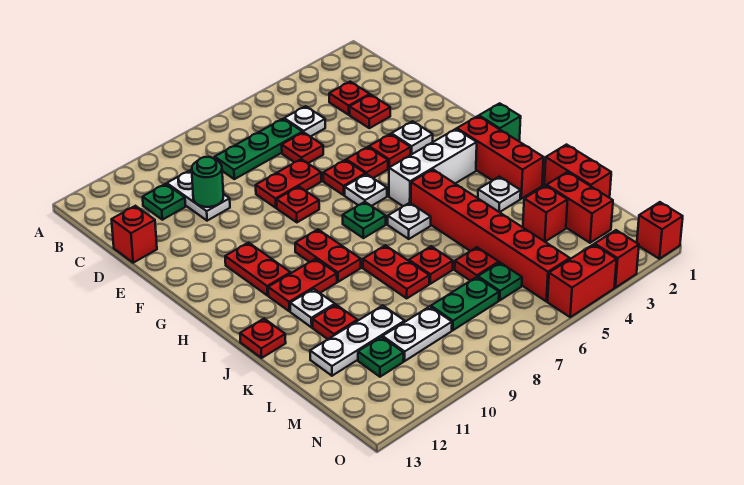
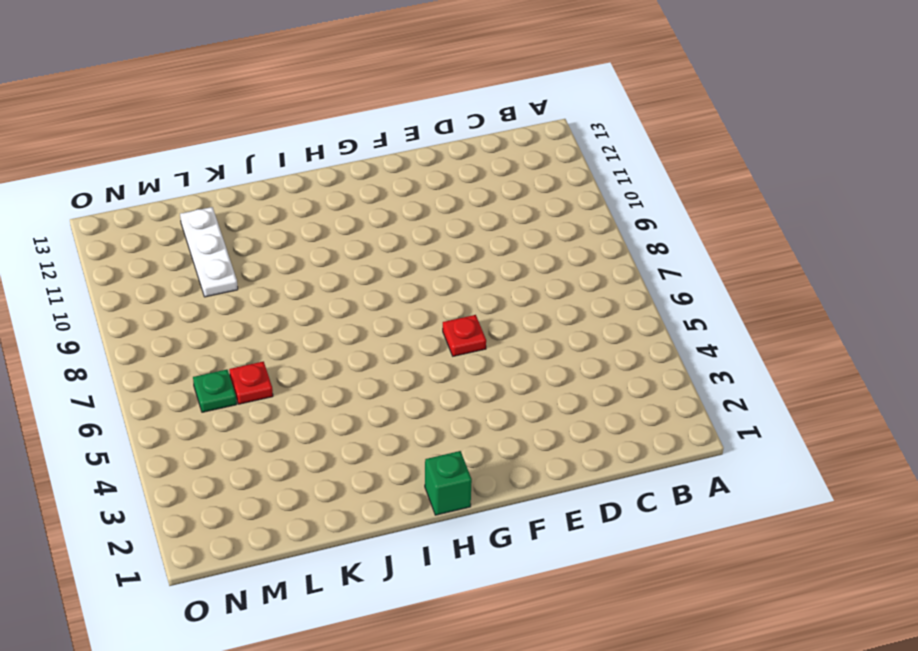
none -> red plate C3 level 1
none -> white plate C5 level 1
none -> green plate C6:C8 level 1
none -> white plate C10:D10 level 1

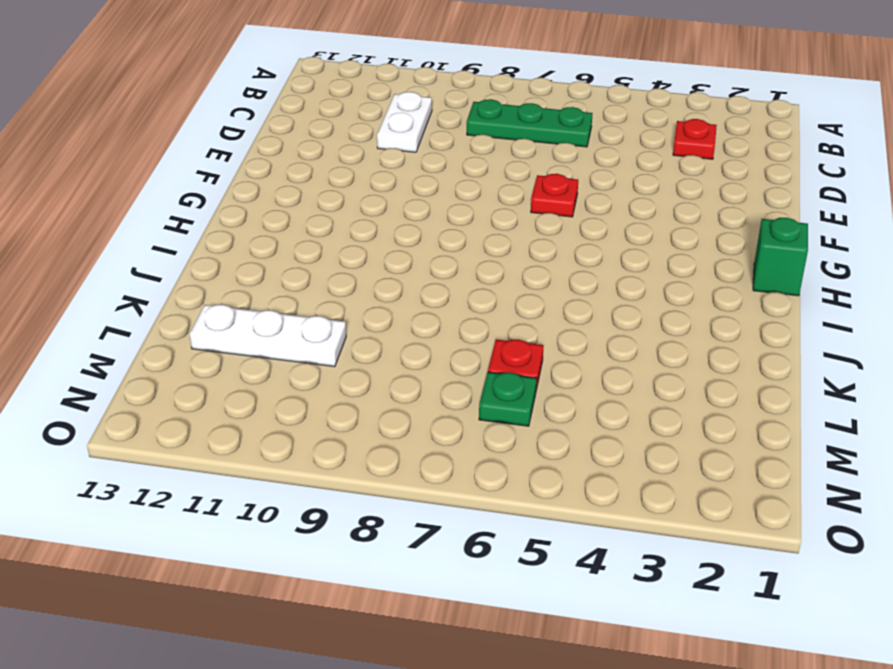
none -> white plate C5 level 1
none -> green plate C11 level 1
none -> red plate D3 level 1
none -> red plate D6 level 1

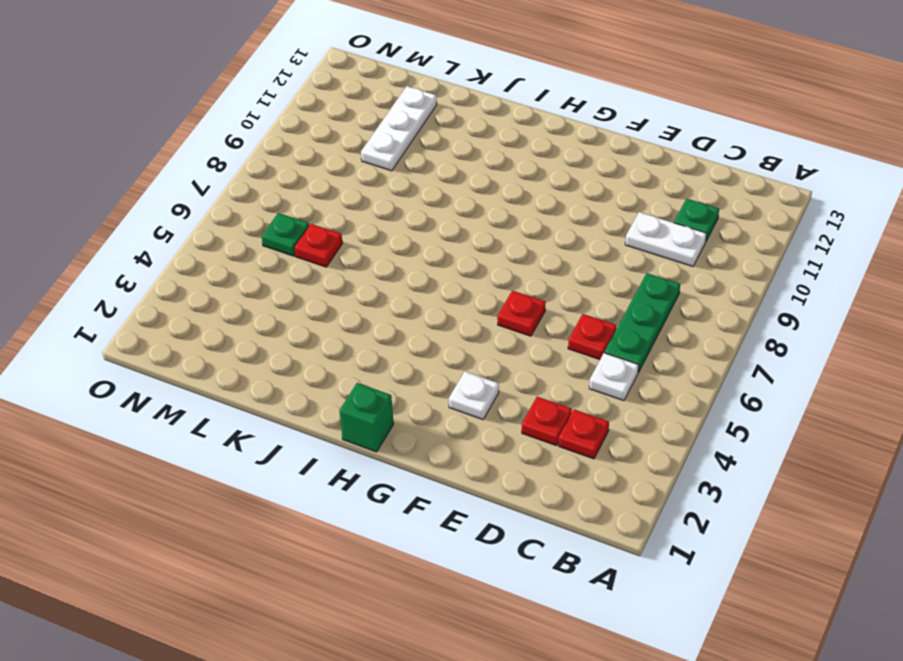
none -> red brick D13 level 1
none -> red plate E7:E8 level 1
none -> red plate F4 level 1
none -> red plate F5 level 1

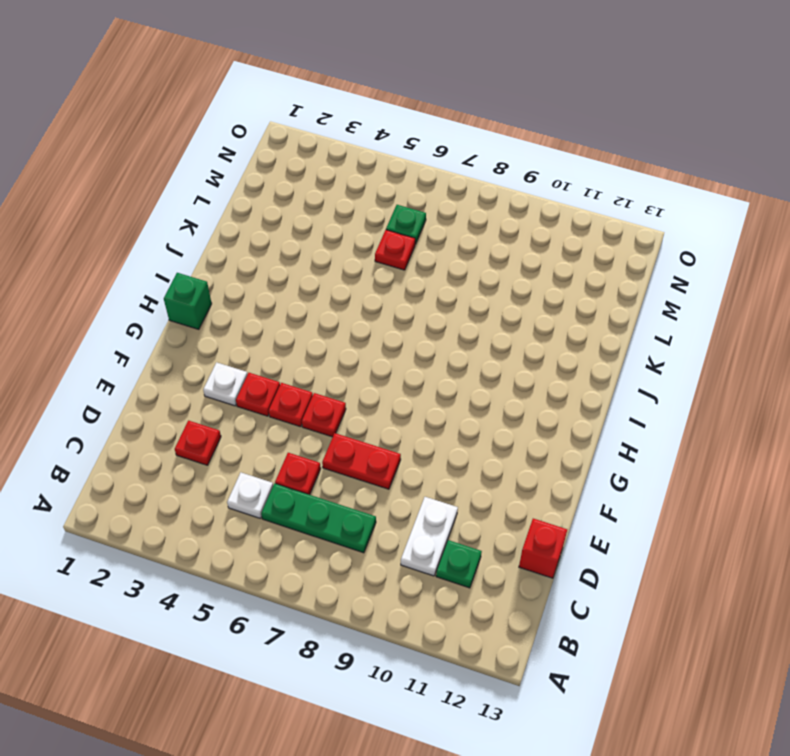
none -> red plate C3 level 1
none -> red plate F8 level 1
none -> white plate G6 level 1
none -> red plate G11:H11 level 1

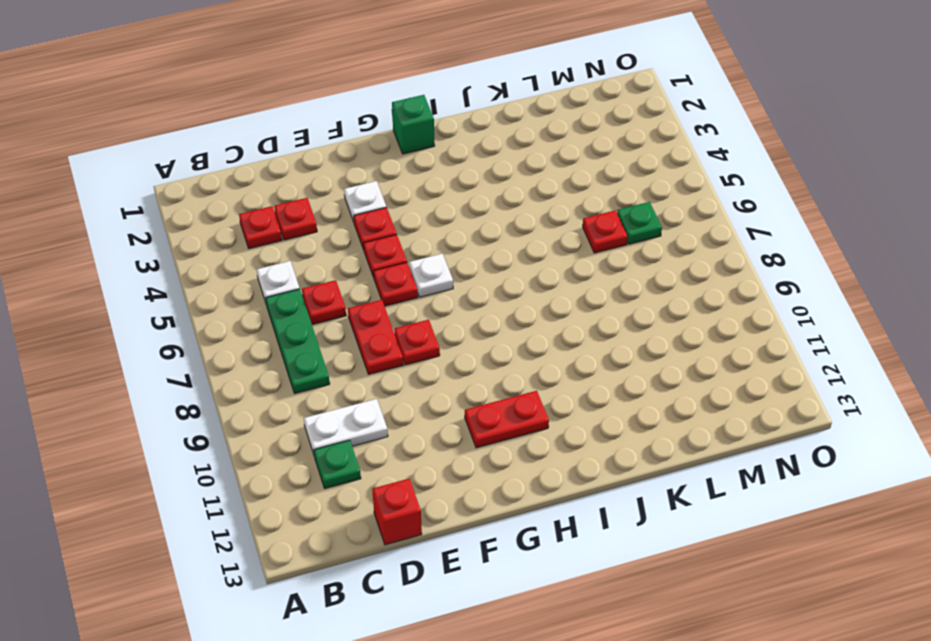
none -> red brick H2:J2 level 1
none -> white brick H3:H5 level 1
none -> green plate H7 level 1
none -> red plate H9:I9 level 1

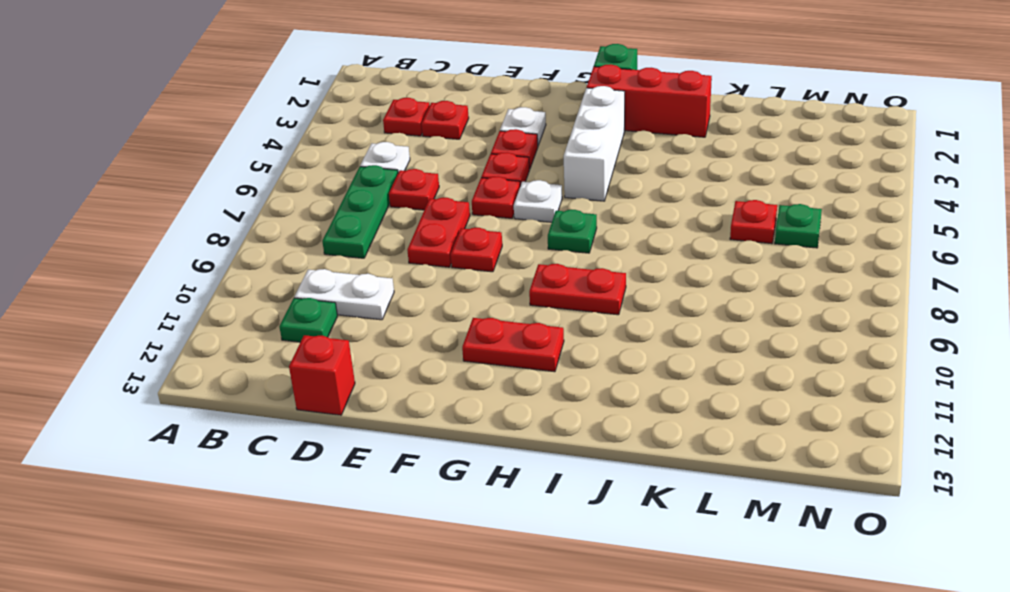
none -> red brick I5:N5 level 1
none -> white plate I6 level 1
none -> red plate I10:I11 level 1
none -> white plate J3 level 1

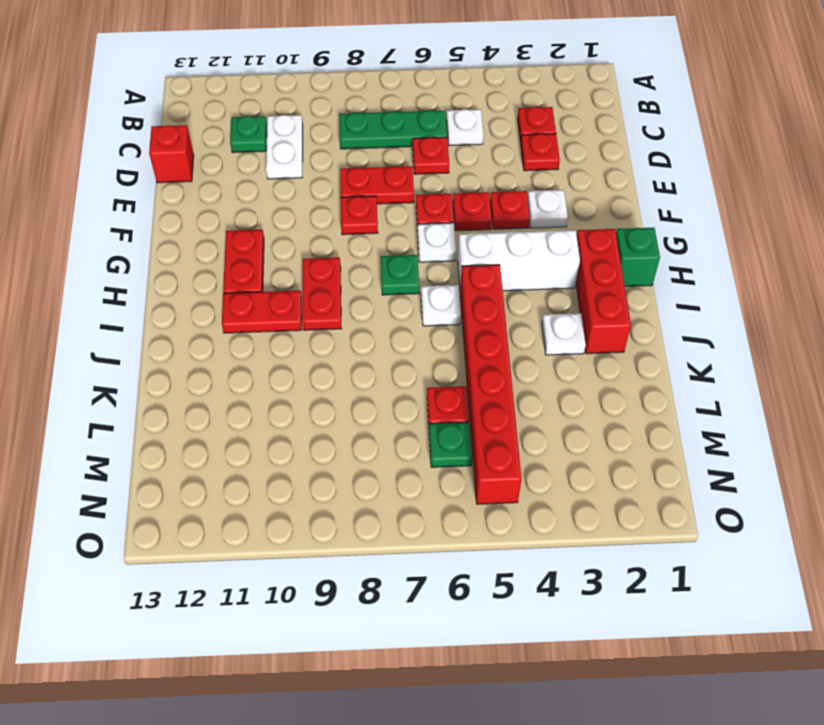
none -> red plate J8:K8 level 1
none -> white plate J11 level 1
none -> red plate J13 level 1
none -> red brick K1:L1 level 1

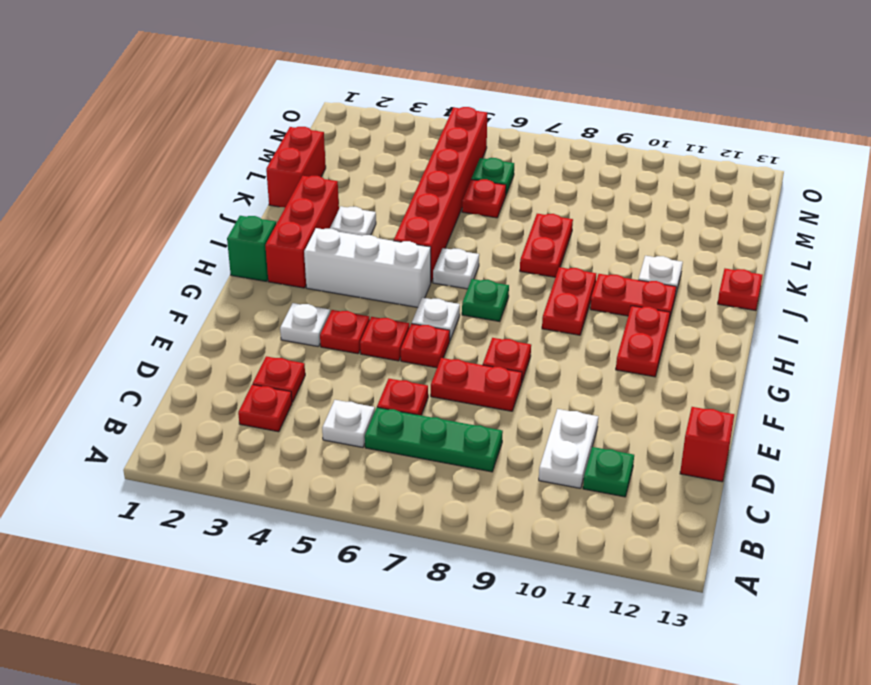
none -> red plate K7 level 1
none -> red plate K11 level 1
none -> red brick L2:M2 level 1
none -> red brick L3 level 1

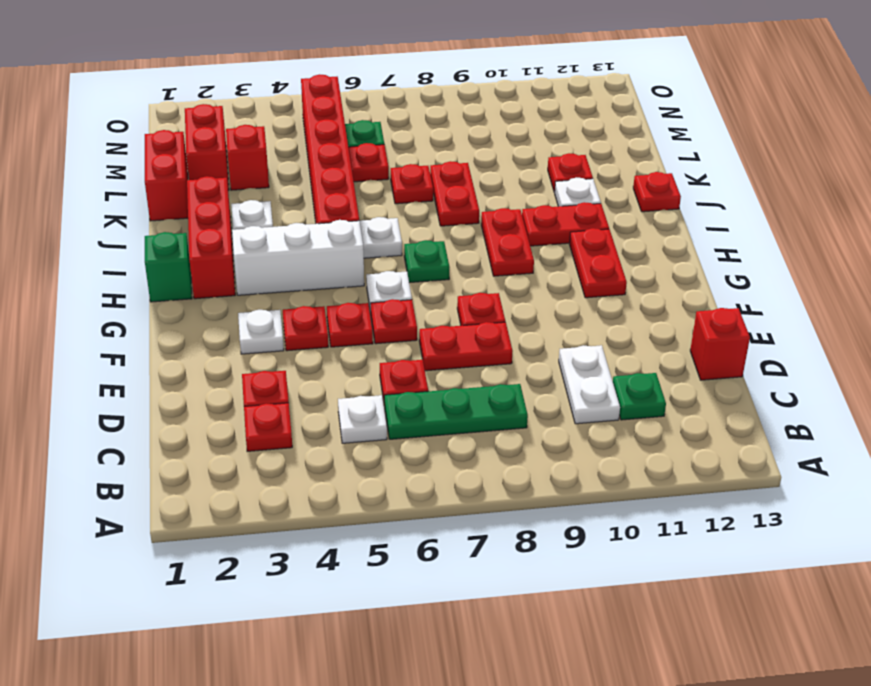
none -> white plate L10:L12 level 1
none -> green plate M7:M8 level 1
none -> white plate M9:M10 level 1
none -> green plate M11 level 1

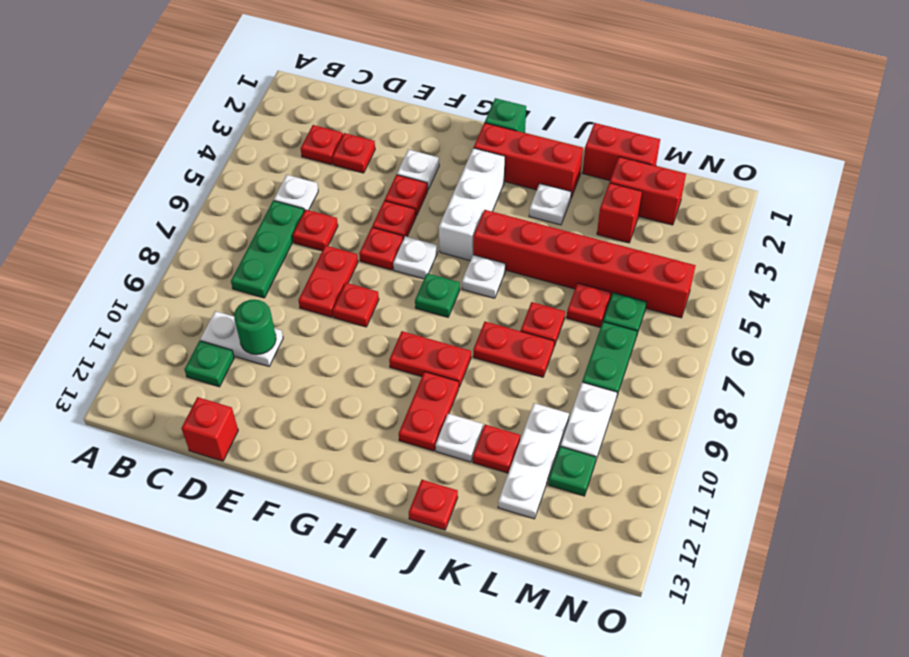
none -> red plate G11:H11 level 1
none -> red brick O1 level 1
none -> red brick O3 level 1
none -> red brick O4:O5 level 1

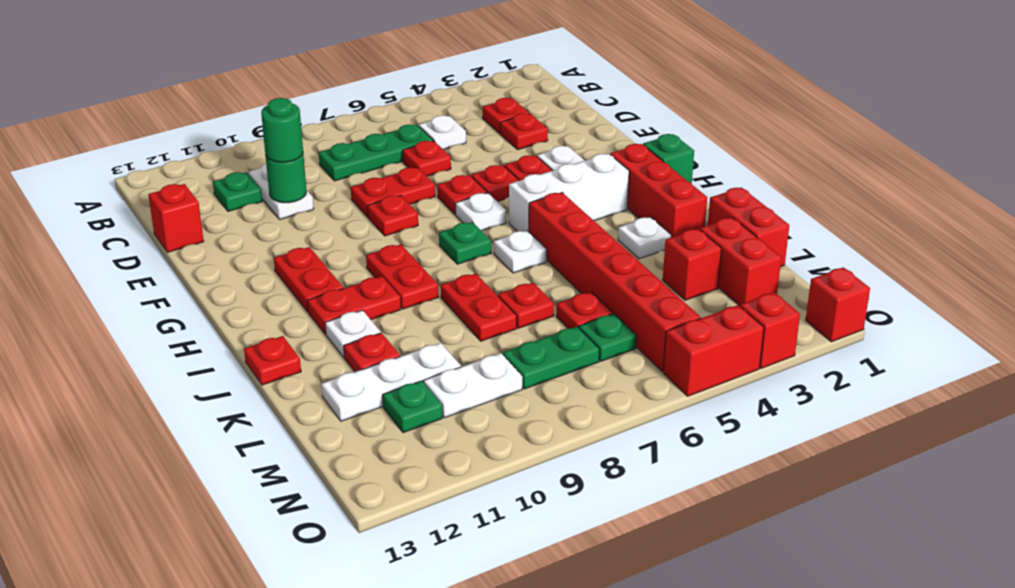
green round brick D10 level 3 -> none

